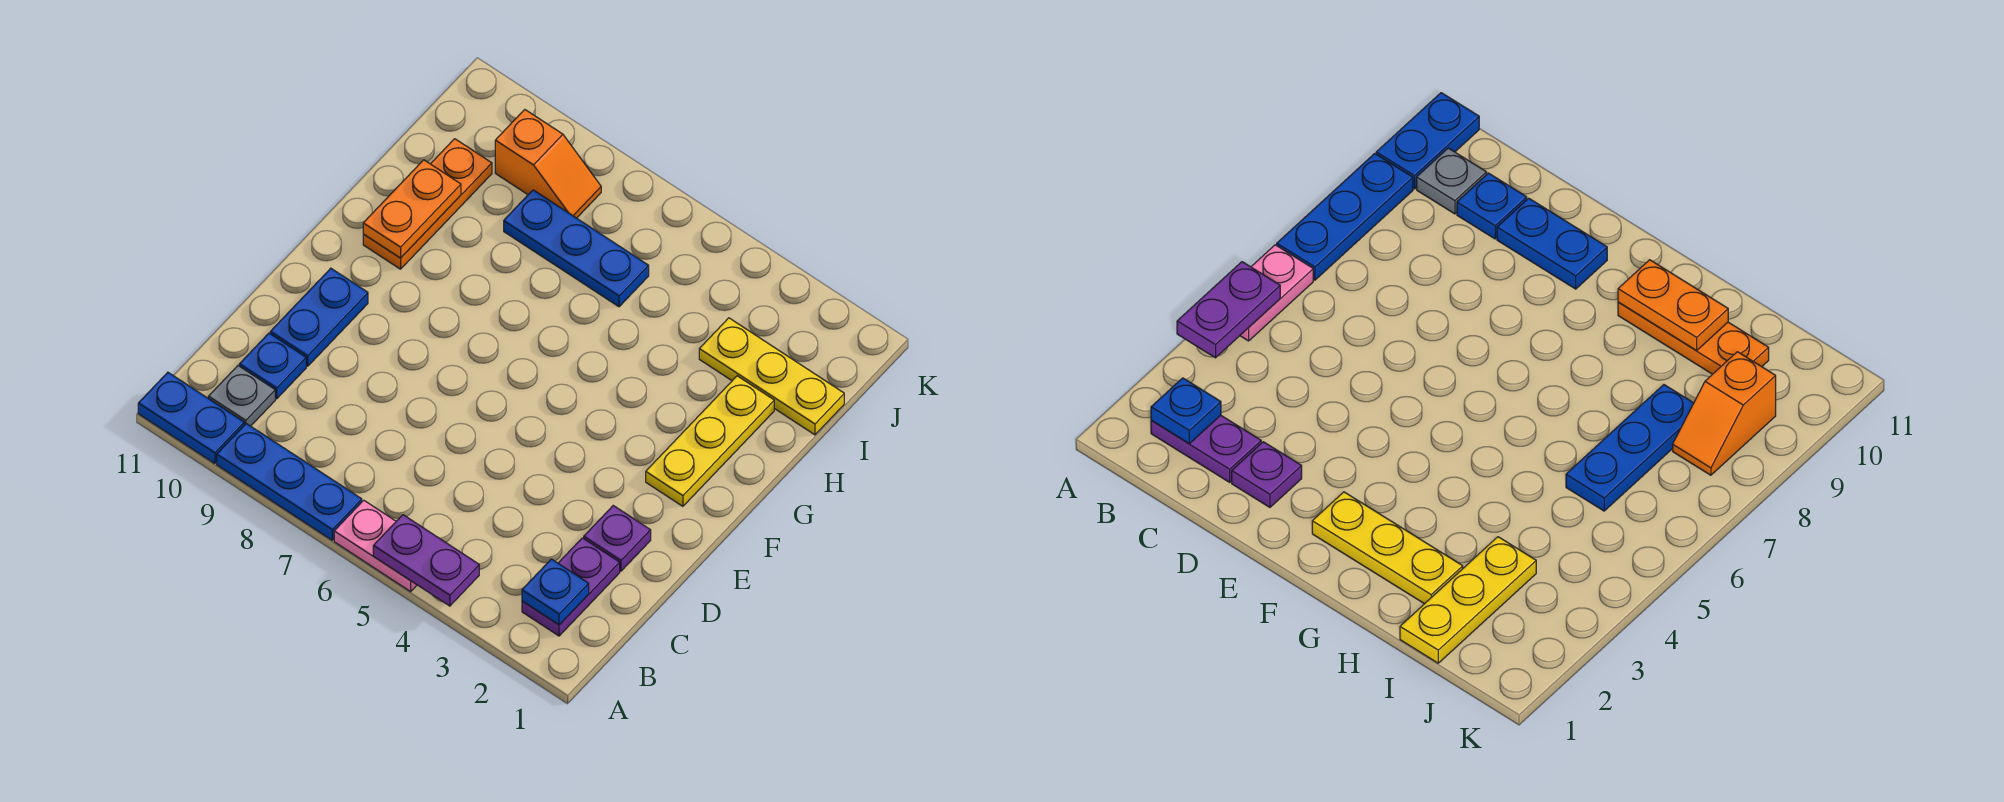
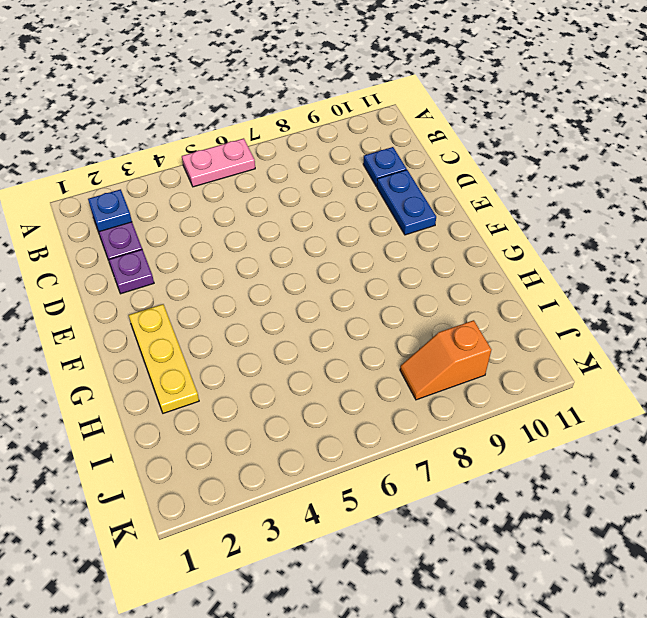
none -> blue plate A7:A9 level 1
none -> blue plate A10:A11 level 1
none -> grey plate B10 level 1

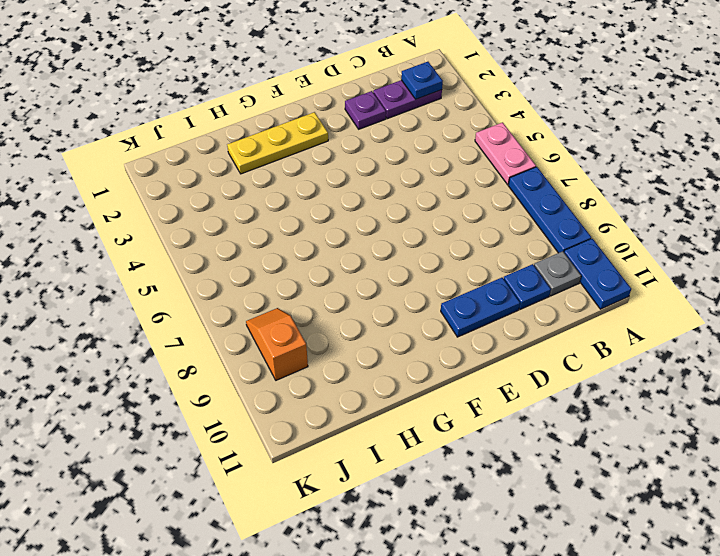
none -> orange plate G10:I10 level 1
none -> yellow plate I1:I3 level 1
none -> blue plate I6:I8 level 1

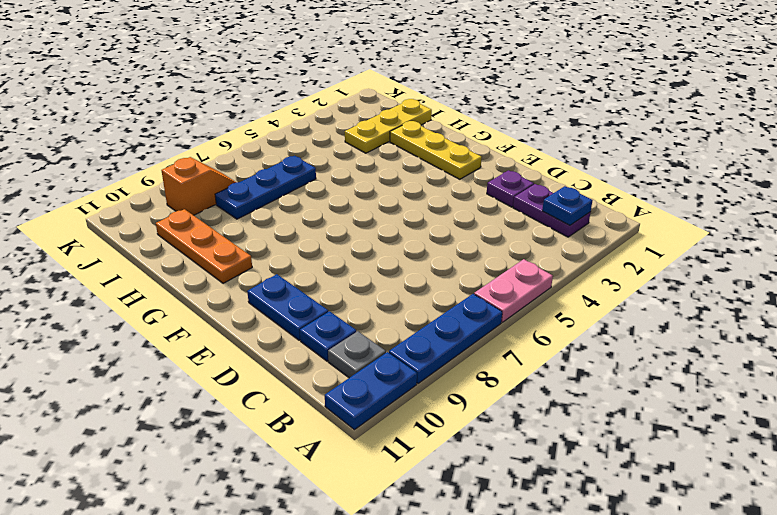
none -> purple plate A4:A5 level 2
none -> orange plate G10:H10 level 2

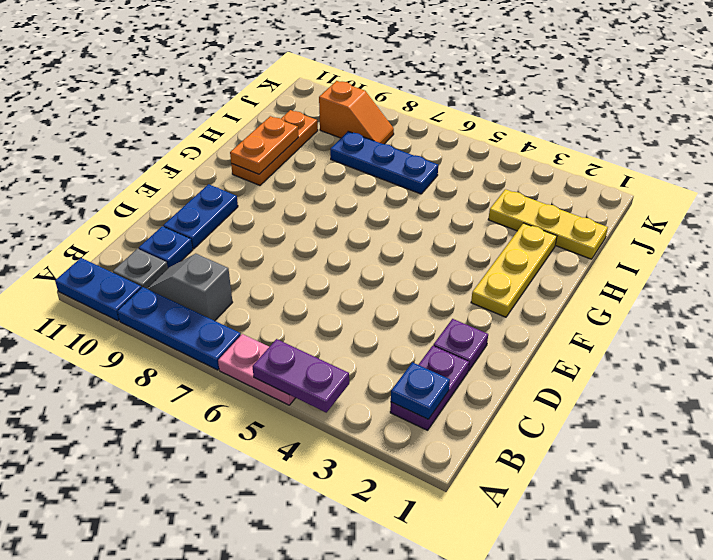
grey slope B8:B9 level 1 top 8 -> none

